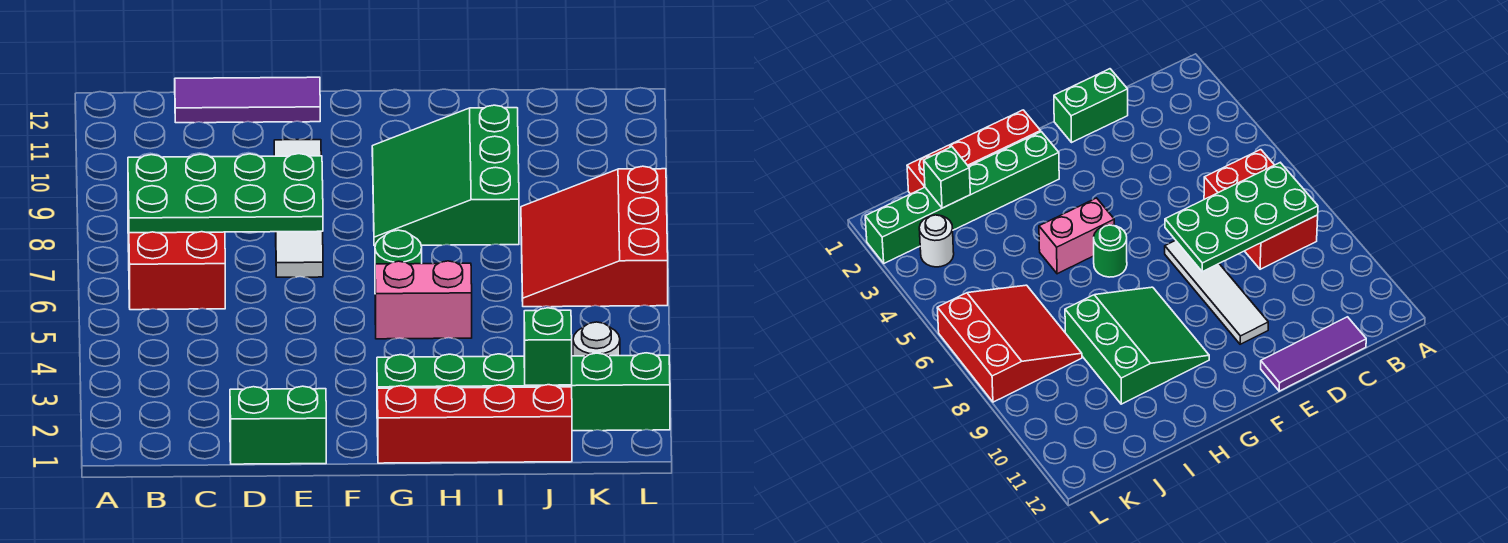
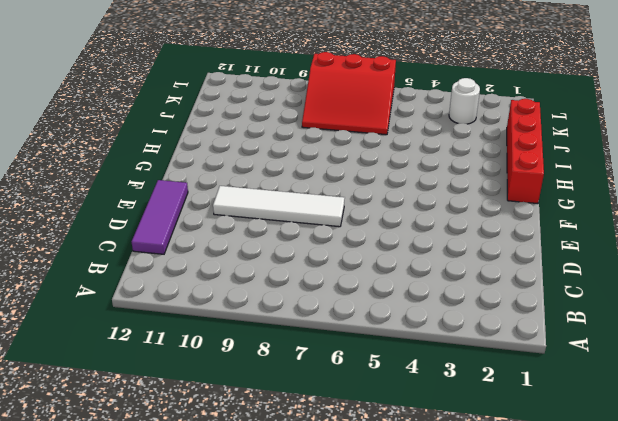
none -> red brick B6:C8 level 1
none -> green brick D1:E1 level 1
none -> green brick G2:L2 level 1

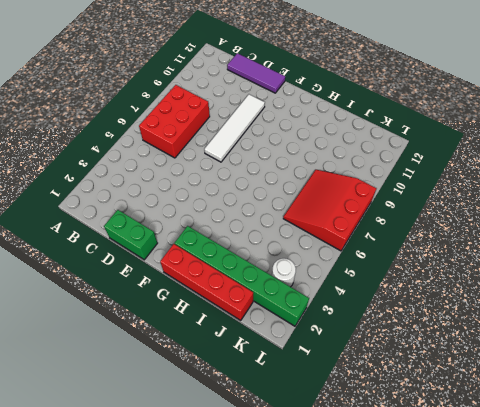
none -> pink brick G5:H5 level 1
none -> green round brick G6 level 1
none -> green slope G8:I10 level 1 top I

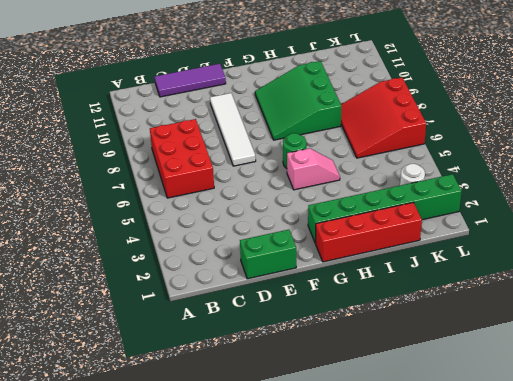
pink slope G5:H5 level 1 top G -> pink brick G5:H5 level 1
none -> green plate B7:E8 level 2
none -> green brick J2 level 2

